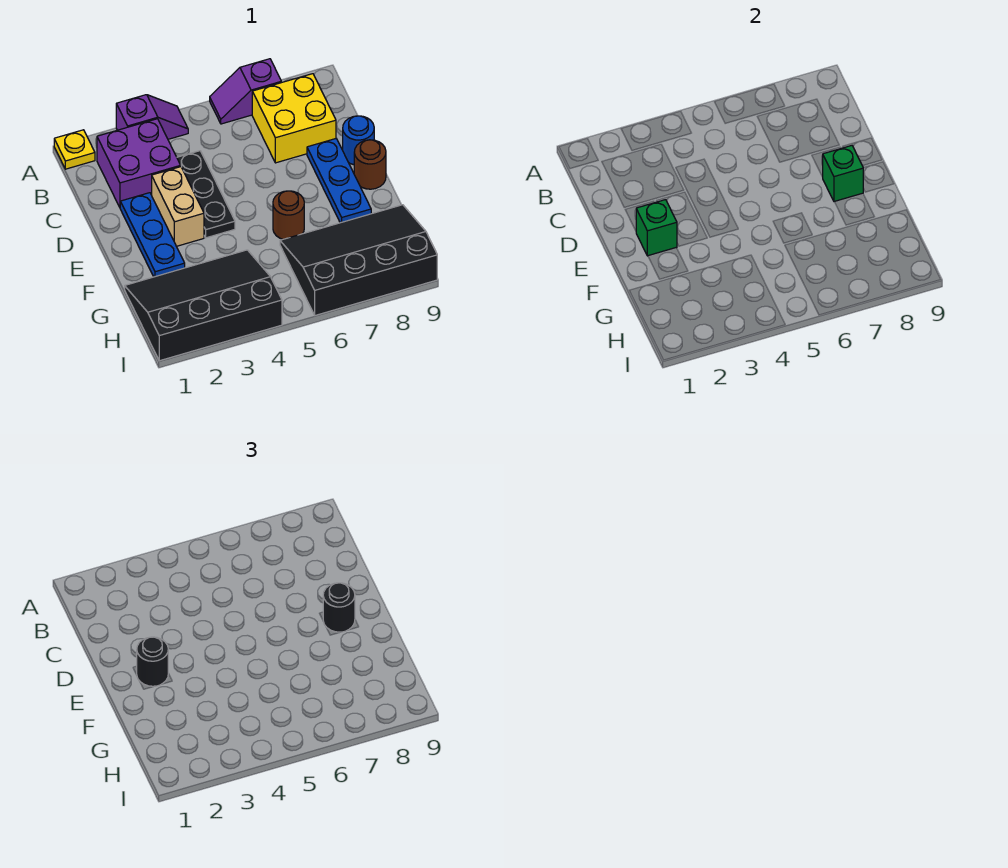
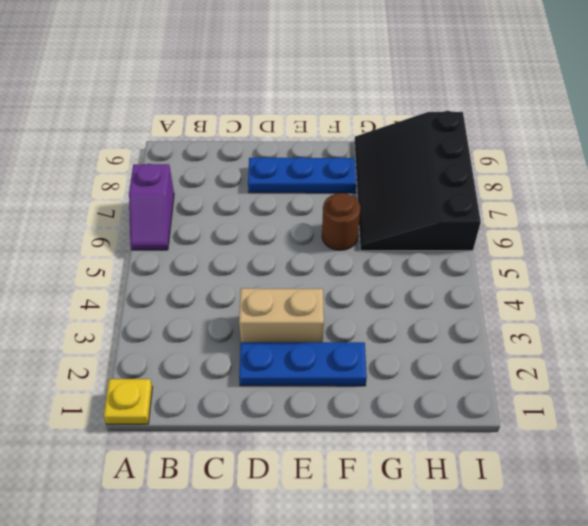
none -> purple slope A3:A4 level 1 top 3
none -> purple brick B2:C3 level 1
none -> yellow brick B7:C8 level 1

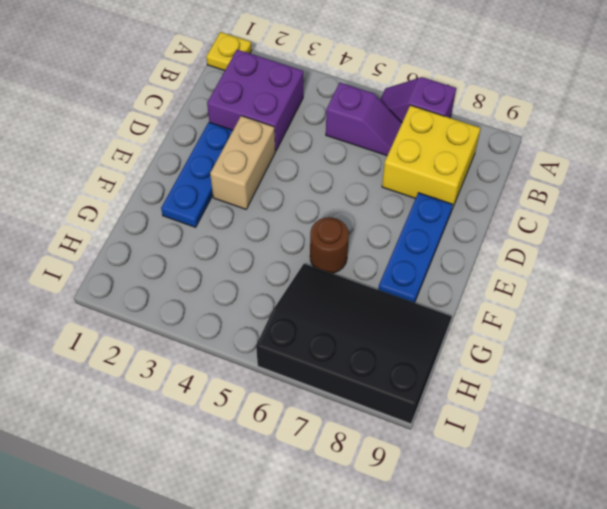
purple slope B5:B6 level 1 top 5 -> purple slope A3:A4 level 1 top 3
none -> black plate C4:E4 level 1
none -> blue round brick D9 level 1
none -> brown round brick E9 level 1

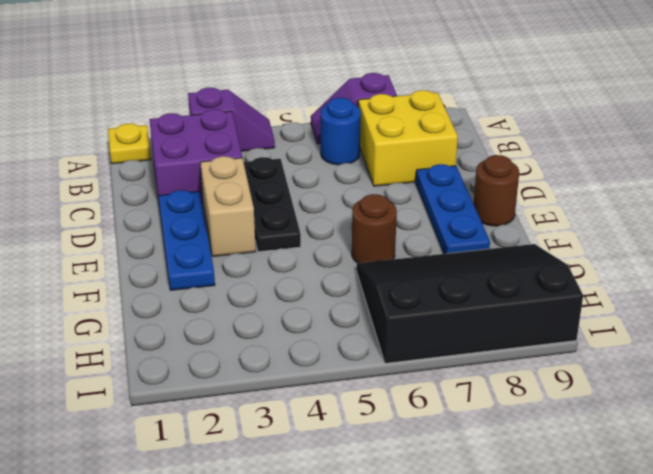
blue round brick B6 level 1 -> blue round brick D9 level 1
none -> black slope G1:I4 level 1 top I
none -> green brick E2 level 2
none -> green brick E8 level 2

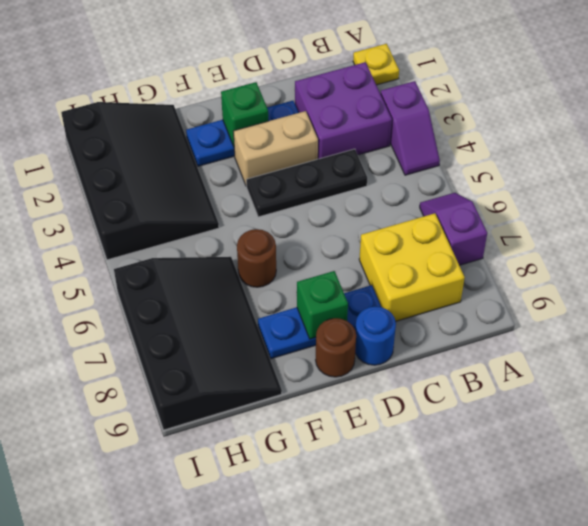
none -> black round brick E2 level 3
none -> black round brick E8 level 3

